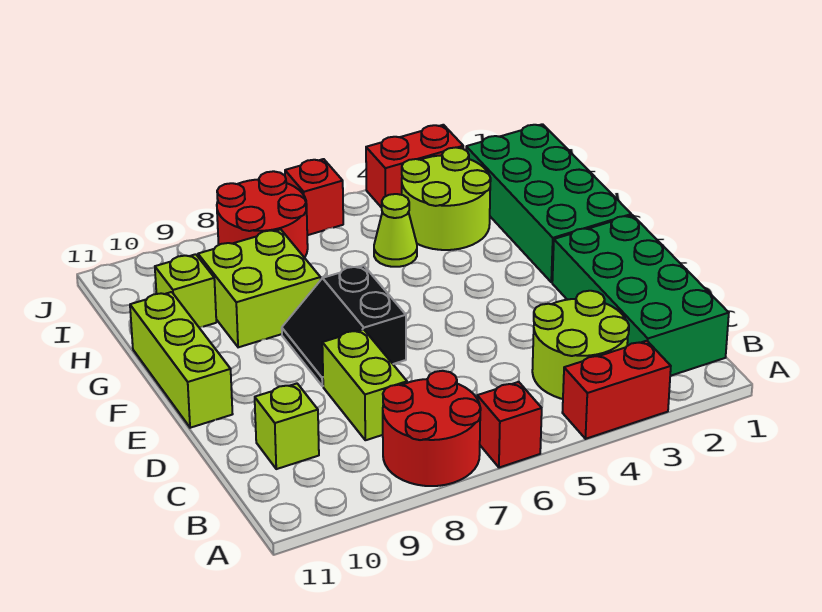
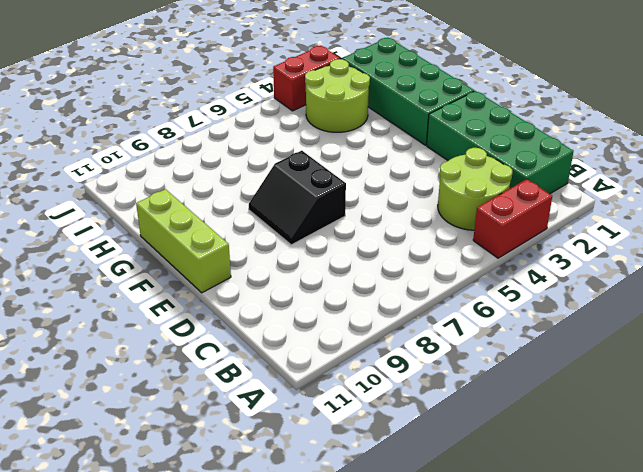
none -> red brick A6 level 1
none -> red round brick A7:B8 level 1
none -> lime brick C8:D8 level 1

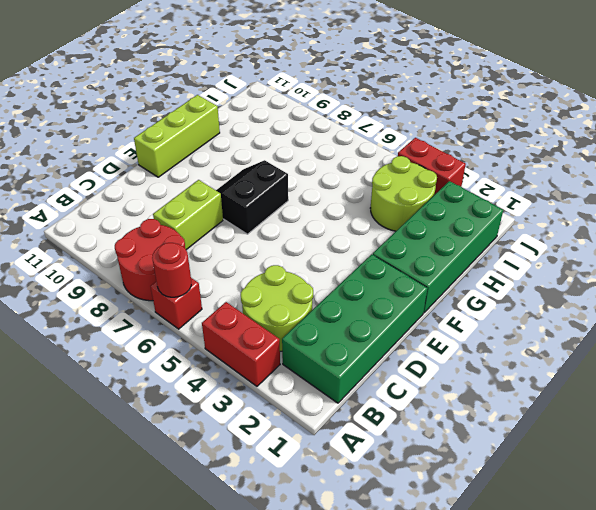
red round brick A6 level 2 -> none
none -> lime brick C10 level 1
none -> lime brick G8:H9 level 1
none -> lime cone H5 level 1

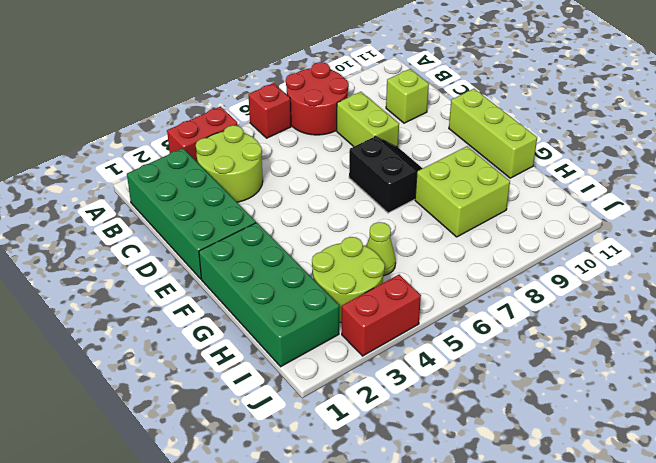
none -> lime brick H10 level 1
none -> red round brick I7:J8 level 1
none -> red brick J6 level 1

